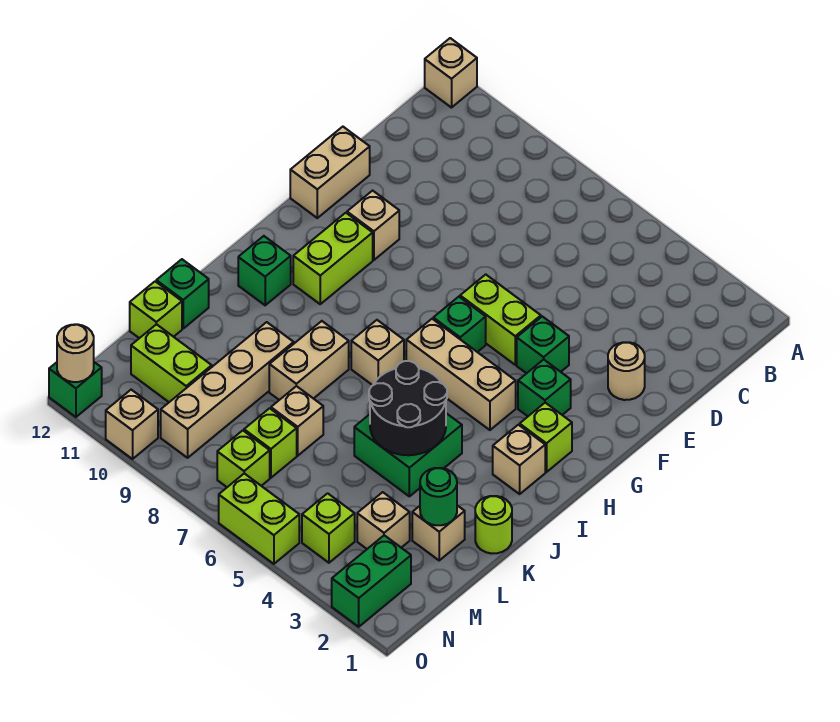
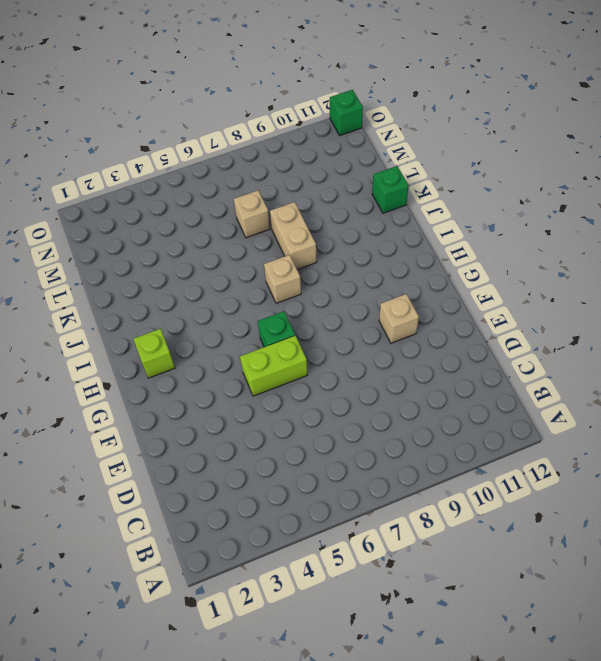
none -> tan brick A12 level 1
none -> tan round brick E2 level 1
none -> tan brick E12:F12 level 1
none -> green brick F4 level 1

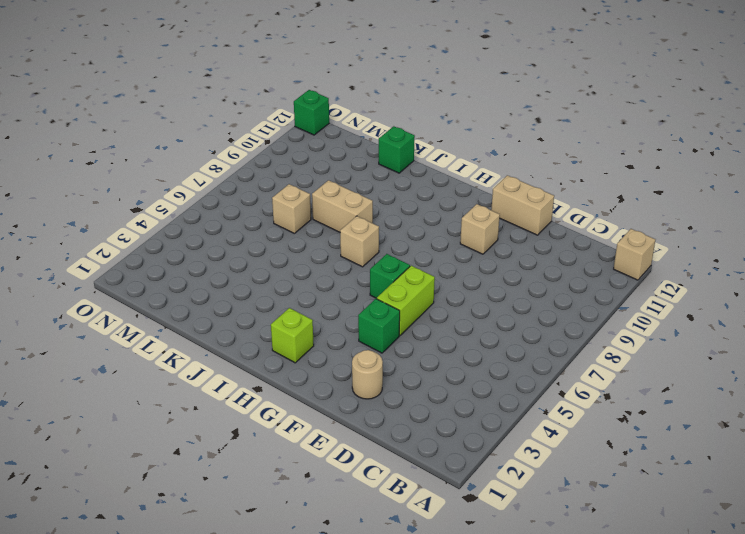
none -> green brick G3 level 1
none -> lime brick G10:H10 level 1
none -> tan brick H4:H6 level 1
none -> tan brick I2 level 1

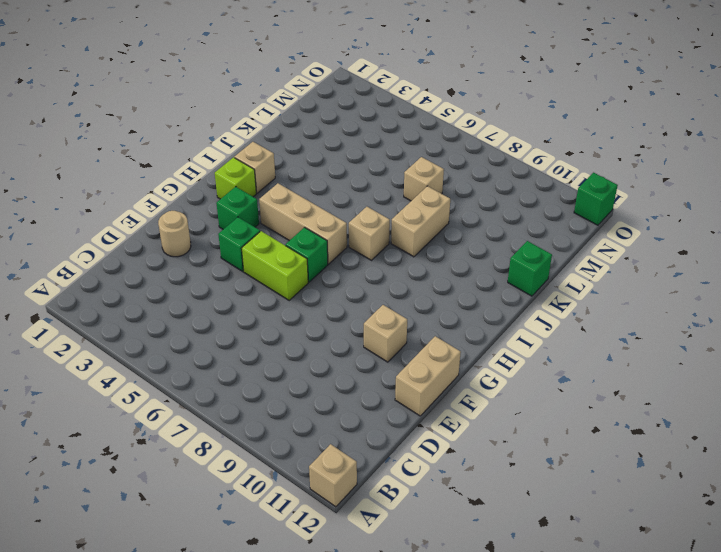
none -> lime brick G10:H10 level 1
none -> green brick I11 level 1
none -> green brick J4:K5 level 1
none -> lime round brick K1 level 1

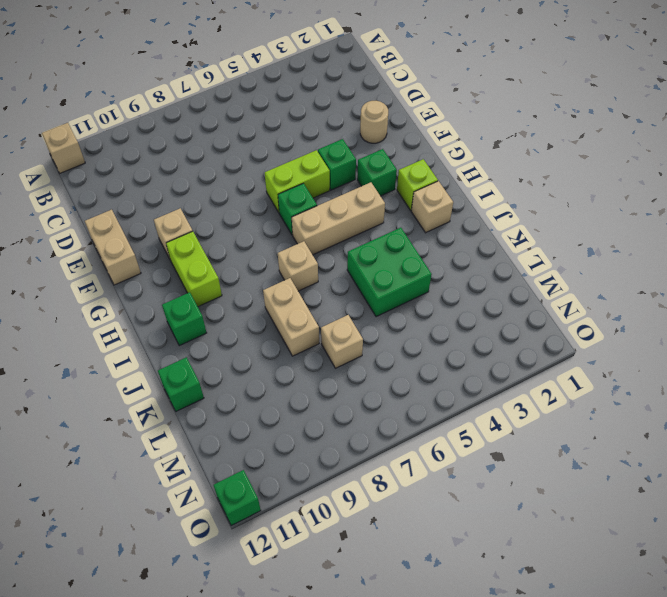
none -> lime round brick K1 level 1
none -> tan brick K9:N9 level 1
none -> tan brick L2 level 1
none -> lime brick L12 level 1

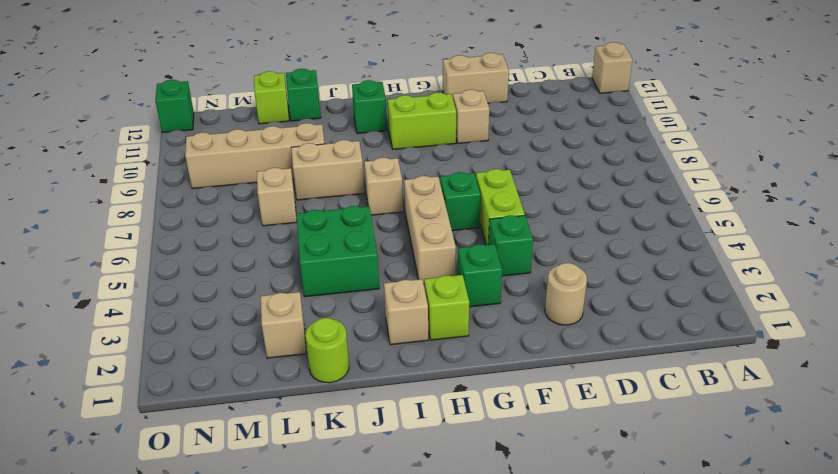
none -> tan brick M3 level 1
none -> lime brick M7 level 1
none -> lime brick M10:M11 level 1
none -> green brick N2:O2 level 1

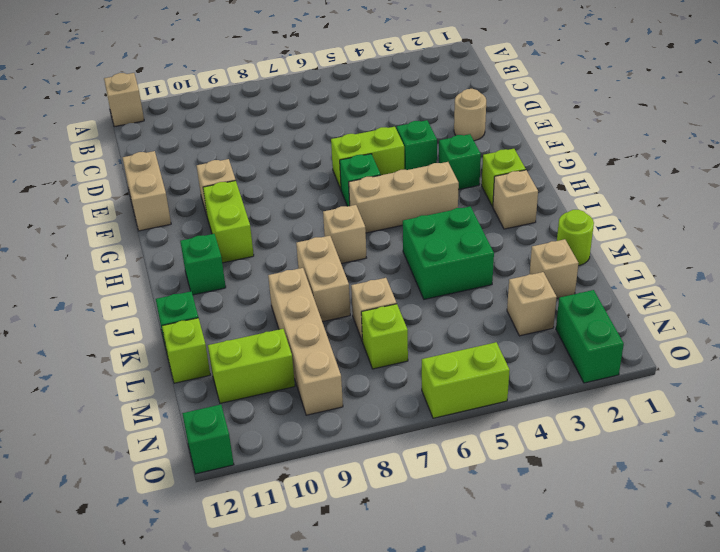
none -> lime brick N4 level 1
none -> lime brick N7 level 1
none -> tan brick O10 level 1
none -> black round brick J4:K5 level 2

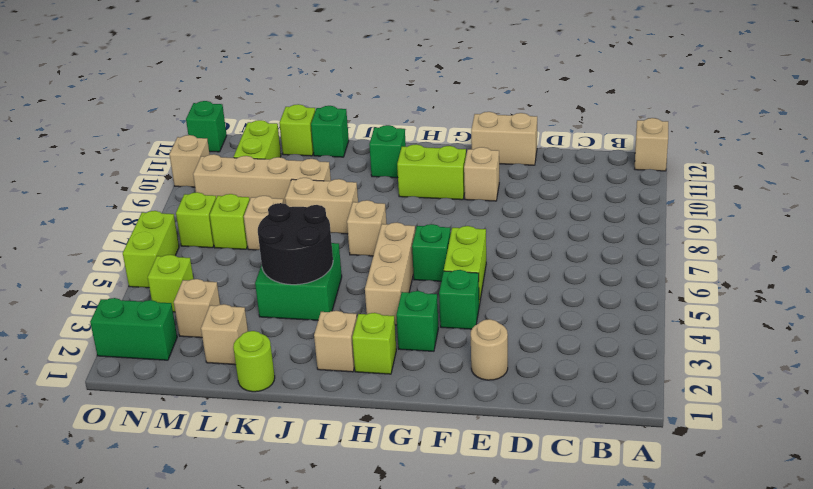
none -> green round brick L2 level 2
none -> tan round brick O12 level 2

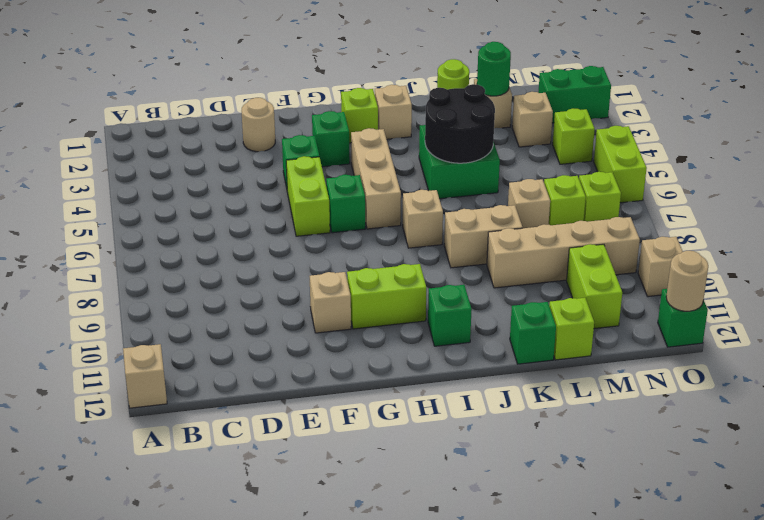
none -> tan brick E12:F12 level 1

